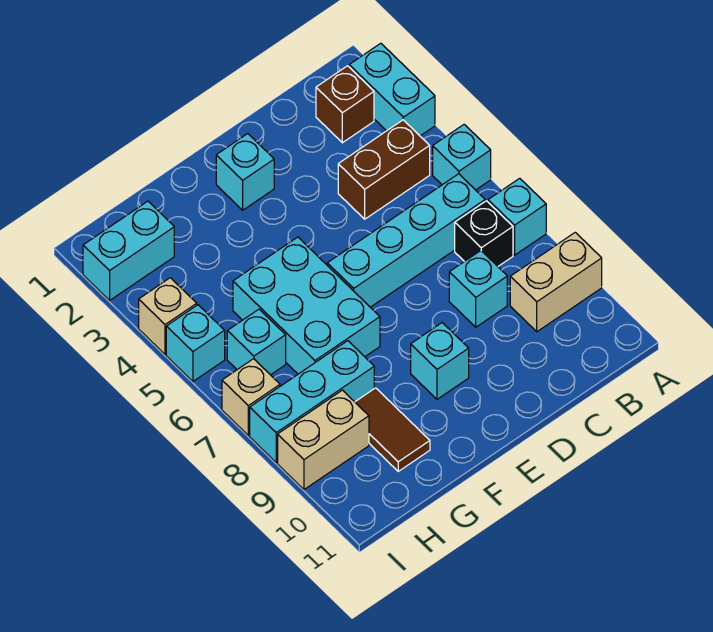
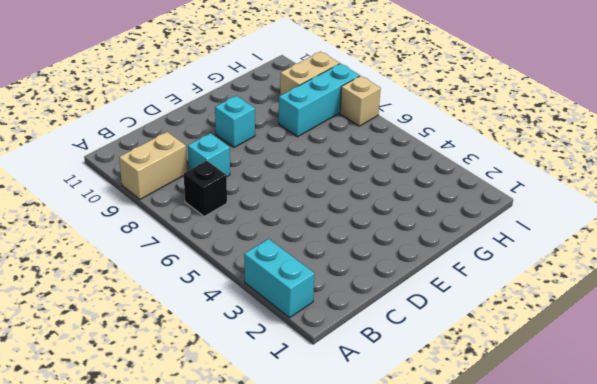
none -> cyan brick A5 level 1
none -> cyan brick A7 level 1
none -> brown brick B2 level 1

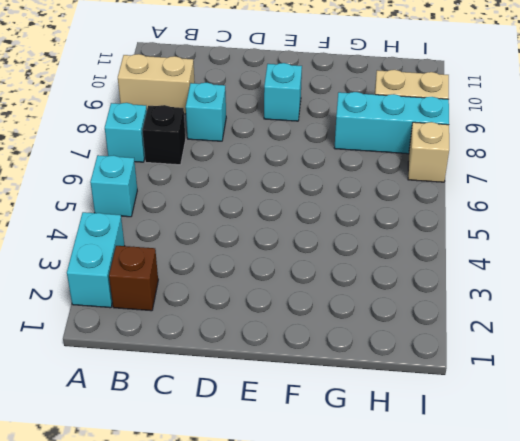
none -> brown brick B4:C4 level 1
none -> cyan brick B6:E6 level 1
none -> cyan brick E2 level 1

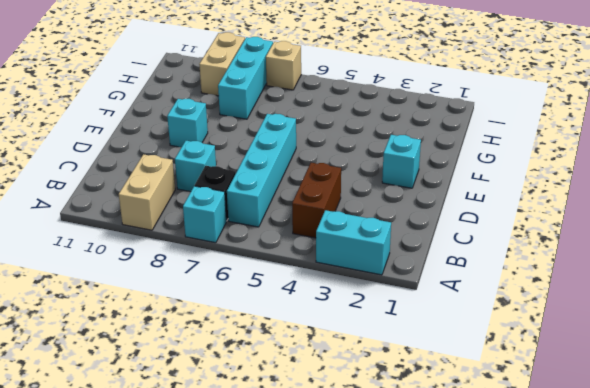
none -> cyan brick A5 level 1
none -> brown brick B2 level 1
none -> cyan brick F5:G7 level 1

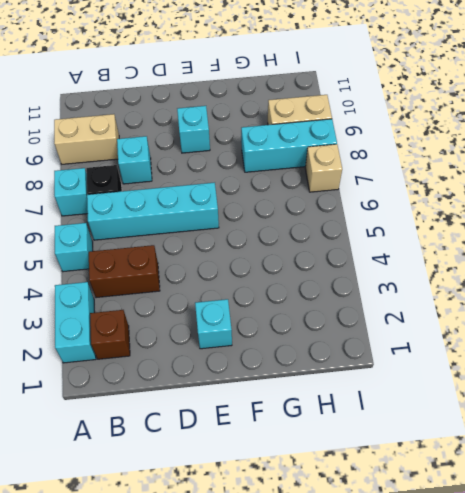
none -> cyan brick F5:G7 level 1
none -> brown tile G9:G10 level 1
none -> cyan brick H2:I2 level 1

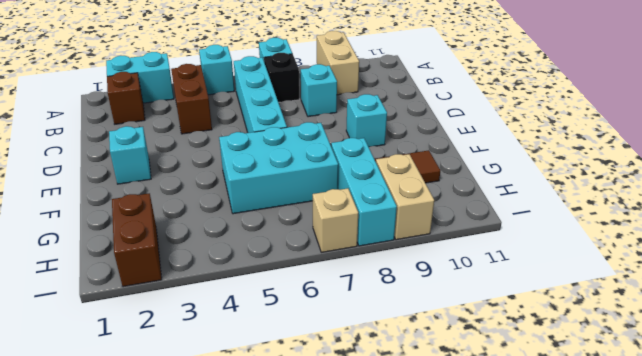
brown brick H2:I2 level 1 -> cyan brick H2:I2 level 1
none -> cyan brick H6 level 1
none -> tan brick I4 level 1
none -> cyan brick I5 level 1

